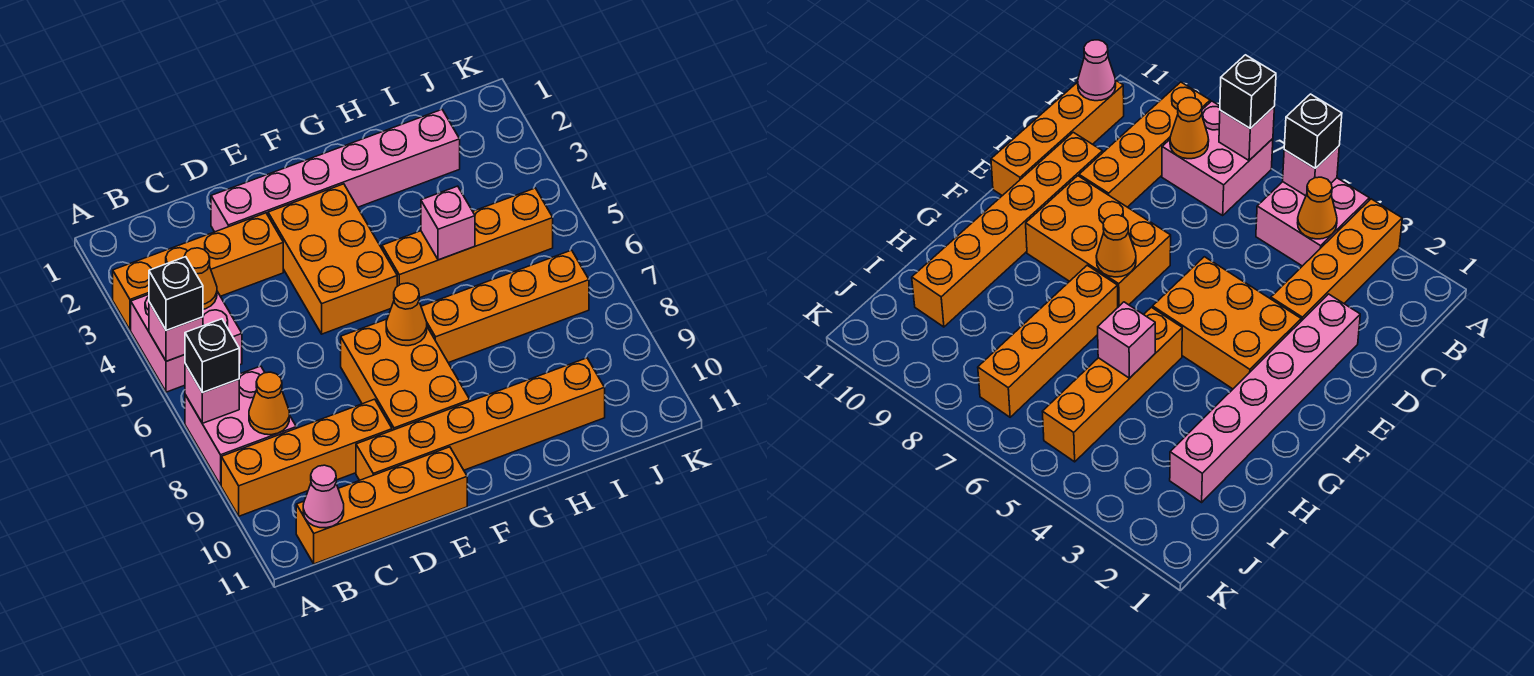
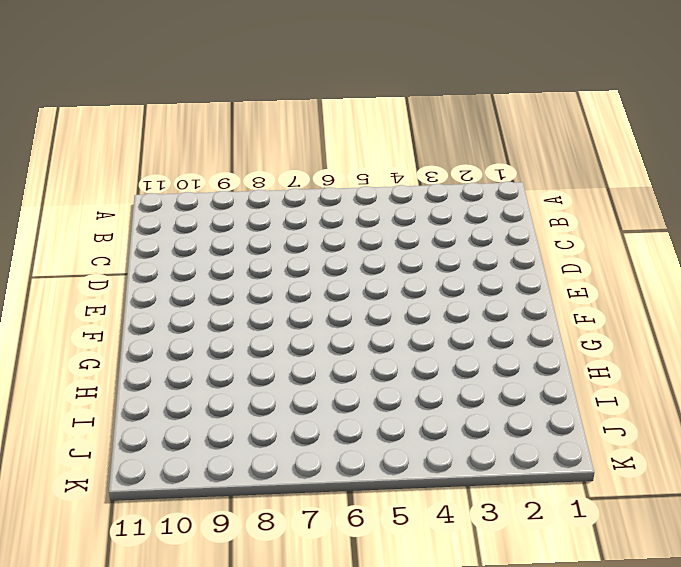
none -> orange brick A3:D3 level 1
none -> pink brick A4:B5 level 1
none -> pink brick A7:B8 level 1

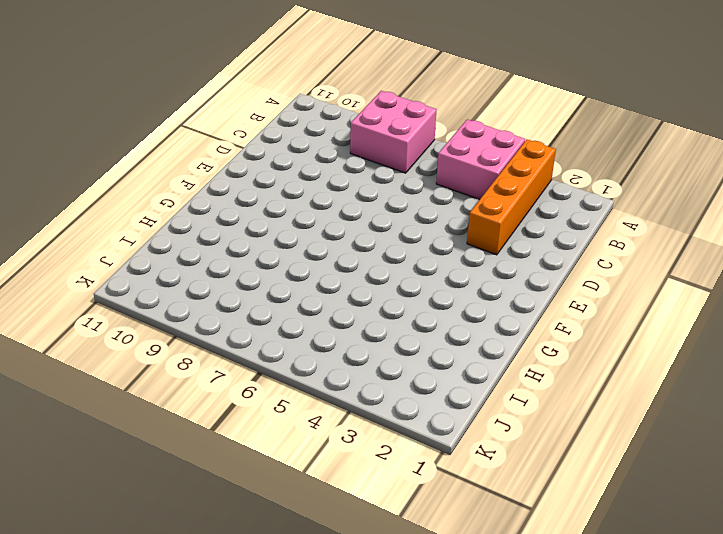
none -> orange brick A9:D9 level 1
none -> orange brick B11:E11 level 1
none -> pink brick D2:I2 level 1

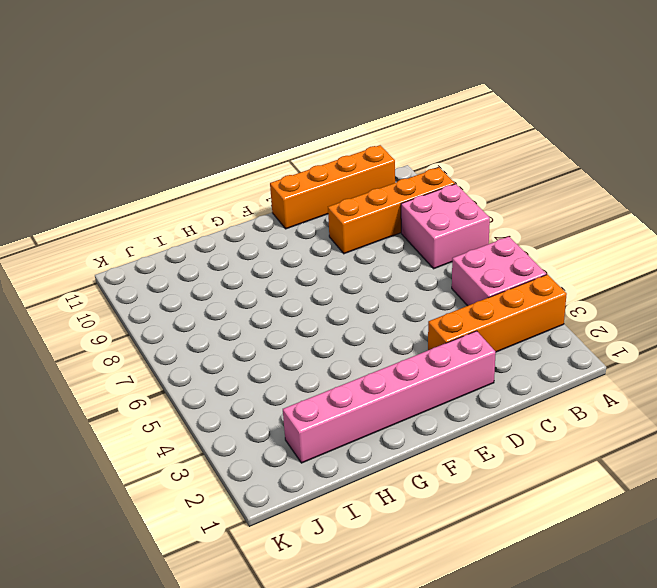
none -> orange brick D10:I10 level 1
none -> orange brick E3:F5 level 1
none -> orange brick E7:F9 level 1

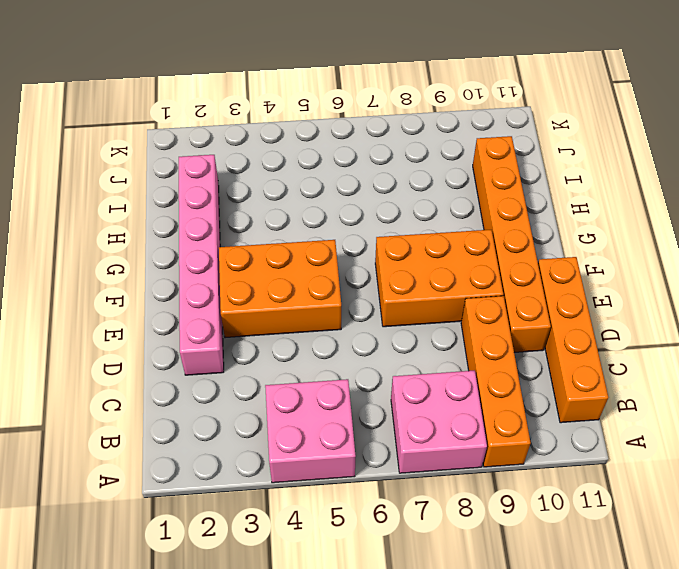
none -> orange brick A3:D3 level 1
none -> orange brick G5:J5 level 1
none -> orange brick G7:J7 level 1

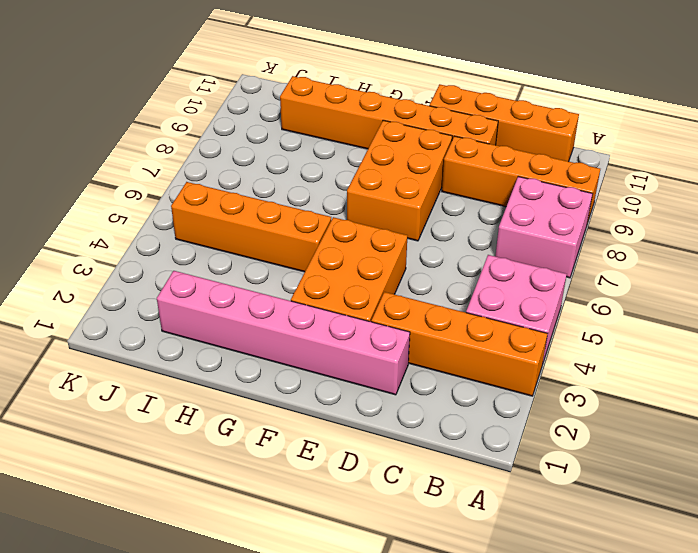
none -> orange brick G7:J7 level 1
none -> pink brick A5 level 2
none -> pink brick A7 level 2

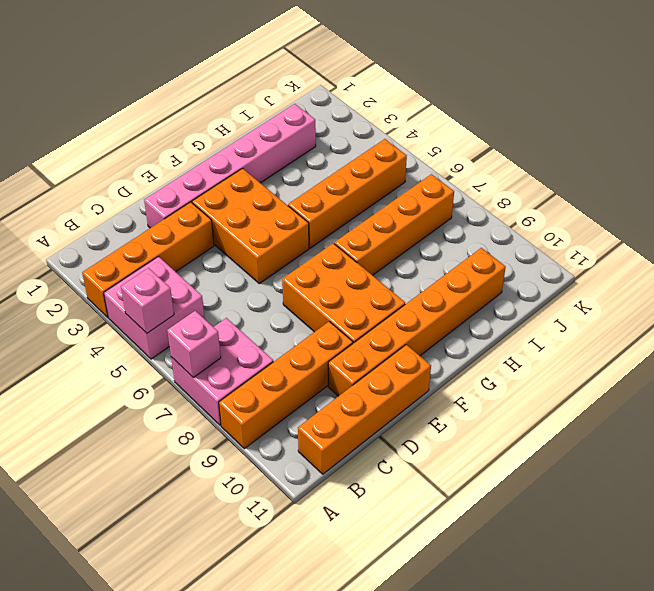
none -> orange cone B4 level 2
none -> orange cone B8 level 2
none -> pink cone B11 level 2

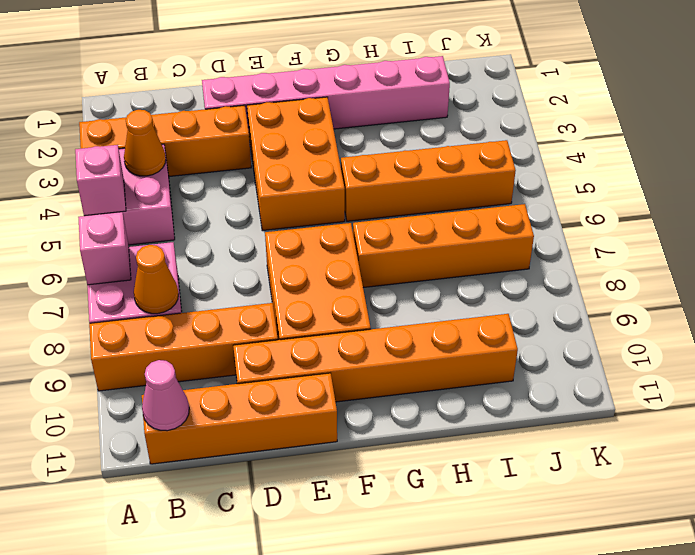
none -> orange cone F7 level 2
none -> pink brick H5 level 2
none -> black brick A5 level 3

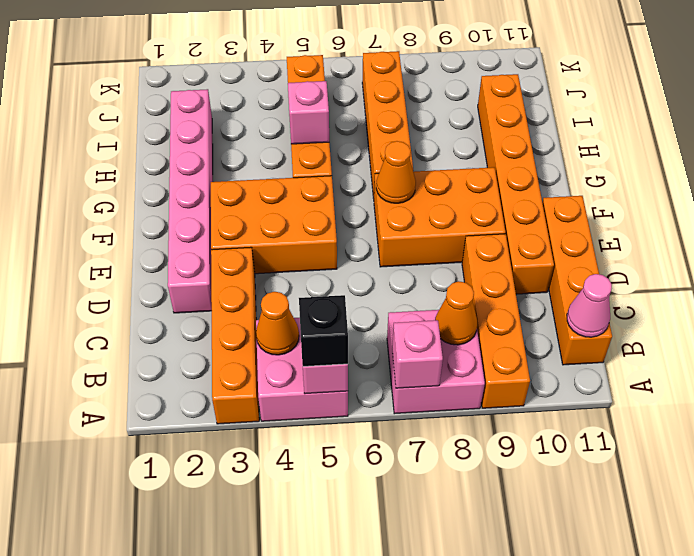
none -> black brick A7 level 3

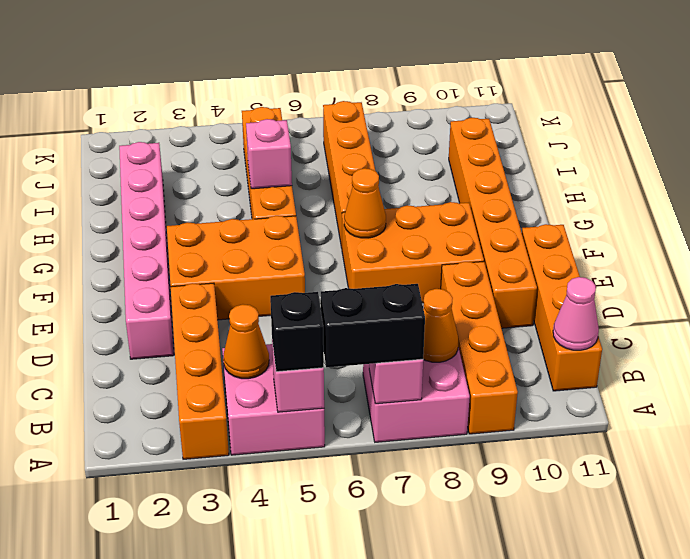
black brick A6:A7 level 3 -> black brick A7 level 3

